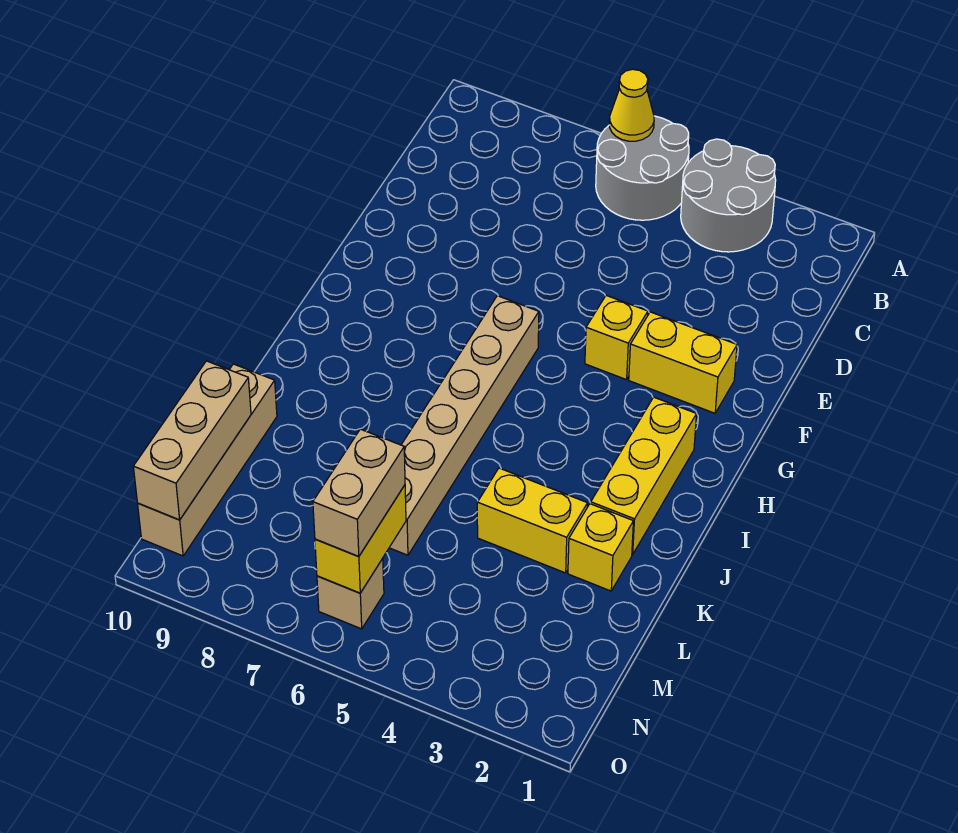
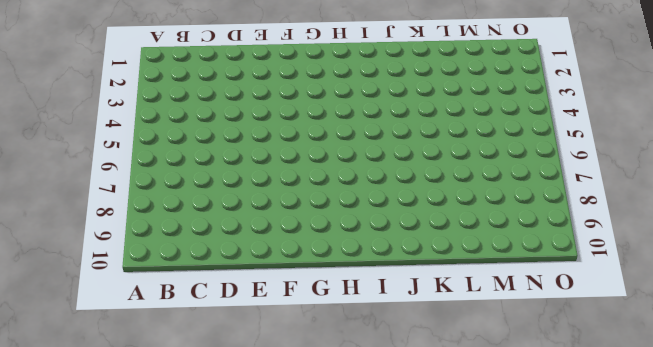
none -> grey round brick A3:B4 level 1
none -> grey round brick A5:B6 level 1
none -> yellow brick F2:F3 level 1

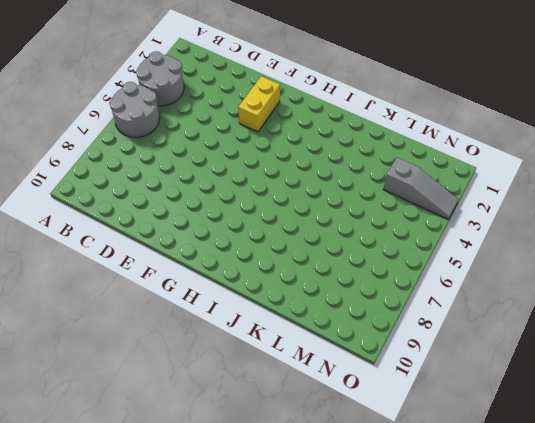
grey slope M3:O3 level 1 top M -> none
none -> yellow brick F4 level 1
none -> tan brick G6:L6 level 1
none -> yellow brick H2:J2 level 1

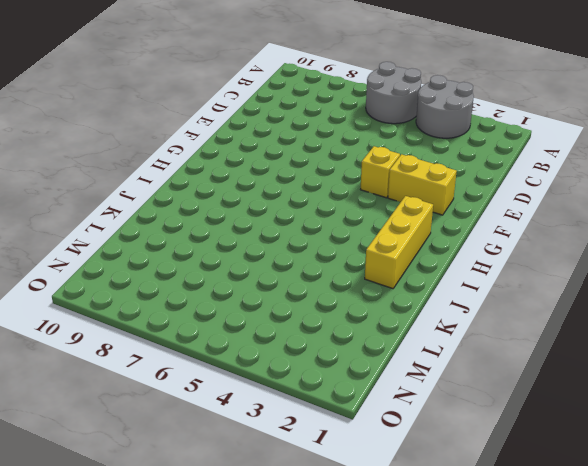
none -> tan brick G6:L6 level 1
none -> yellow brick K2 level 1
none -> yellow brick K3:K4 level 1

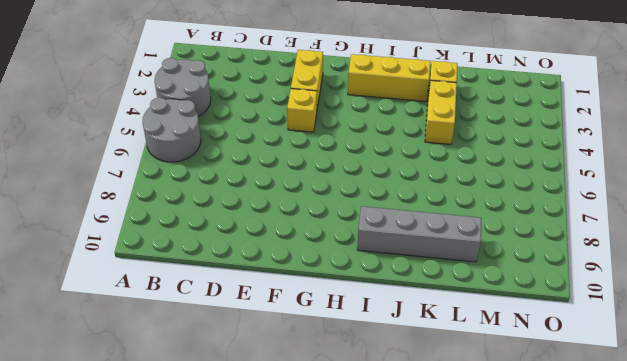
grey brick I9:L9 level 1 -> none
none -> tan brick G6:L6 level 1
none -> tan brick K10:N10 level 1
none -> tan brick N6 level 1

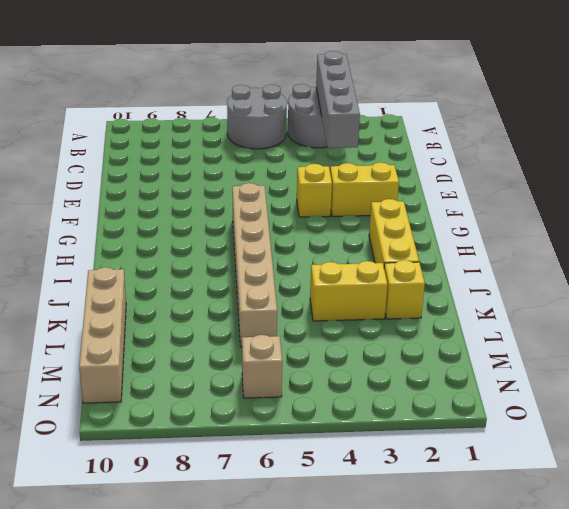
grey brick A3:D3 level 2 -> none
none -> yellow cone A6 level 2
none -> tan brick L10:N10 level 2
none -> yellow brick M6:N6 level 2

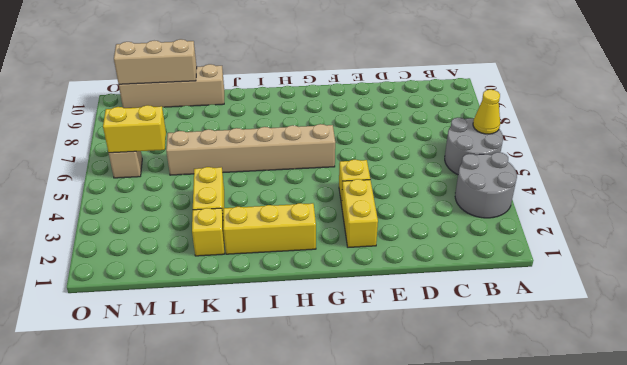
none -> tan brick M6:N6 level 3

